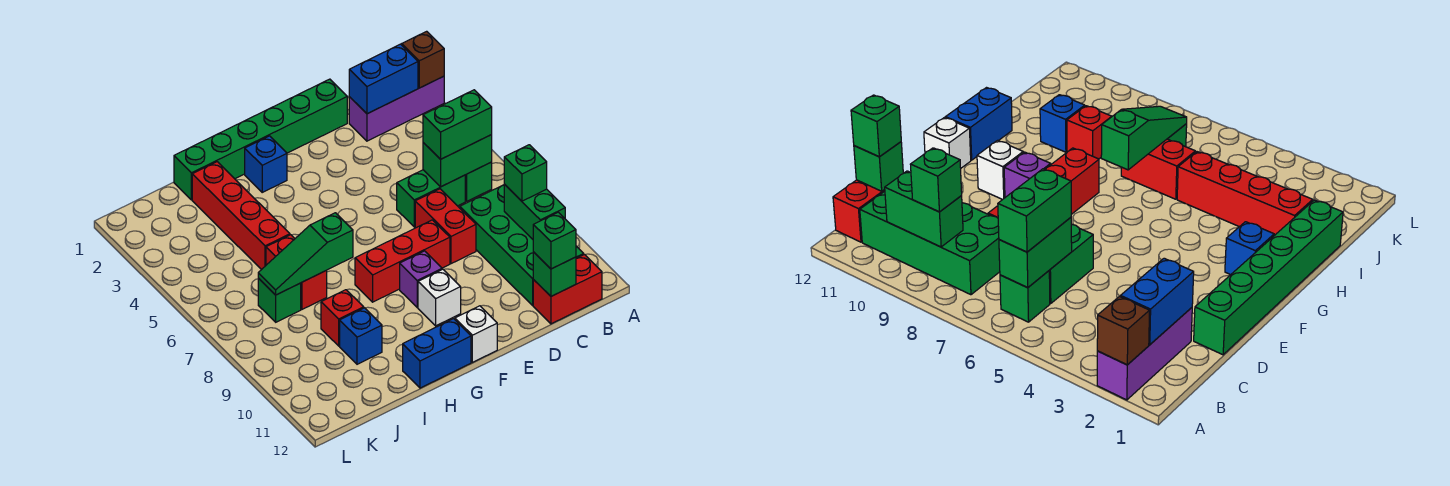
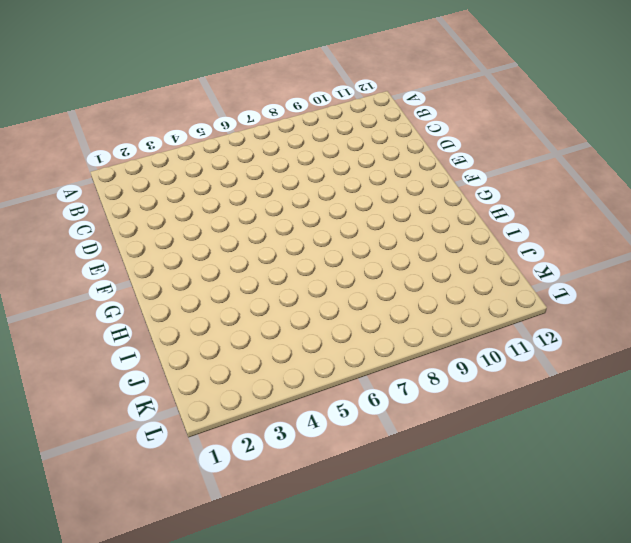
none -> purple brick A2:C2 level 1
none -> green brick B6 level 1
none -> green brick B8:C11 level 1

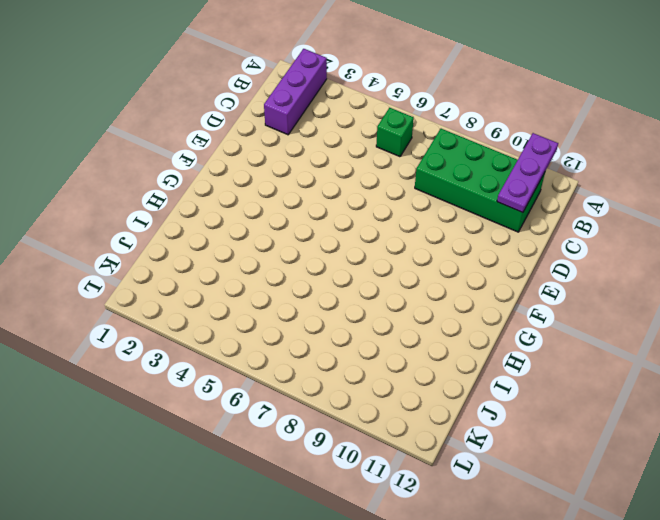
purple plate A11:C11 level 2 -> none
none -> red brick B12:C12 level 1
none -> green brick C6:D6 level 1
none -> green brick D1:I1 level 1

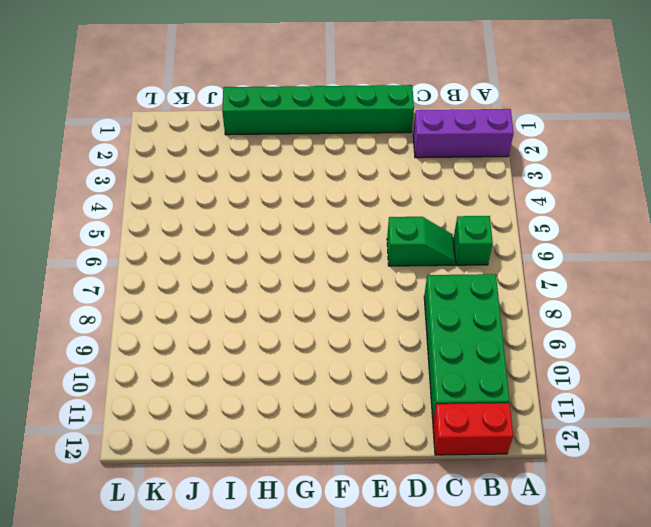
green slope C6:D6 level 1 top D -> green brick C6:D6 level 1
none -> red brick D7:D8 level 1
none -> red brick E8:G8 level 1
none -> purple brick F9 level 1

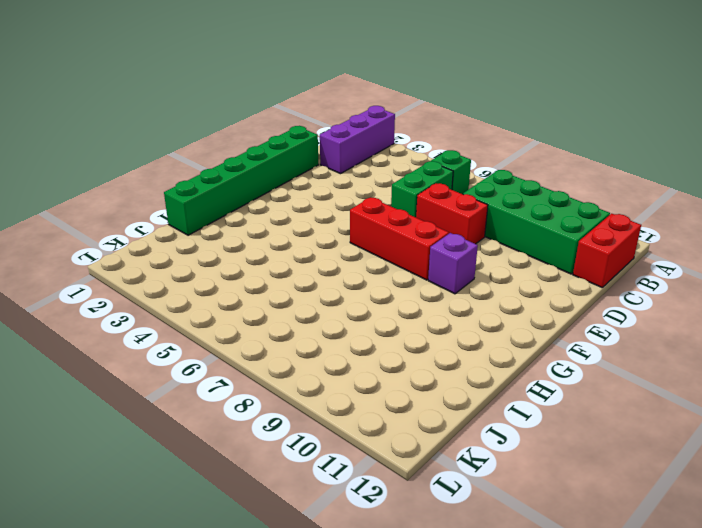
red brick F6:F8 level 1 -> red brick E8:G8 level 1
none -> white brick F10 level 1
none -> white brick F12 level 1
none -> blue brick G2 level 1

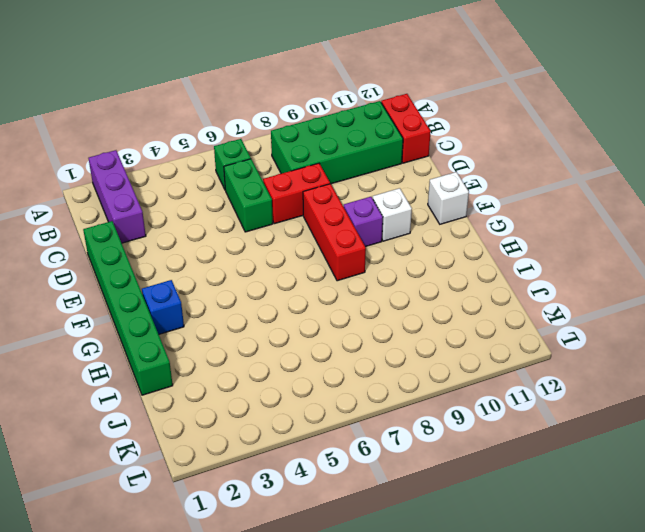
none -> blue brick G12:H12 level 1
none -> red brick I2:I5 level 1
none -> red brick I6:I7 level 1

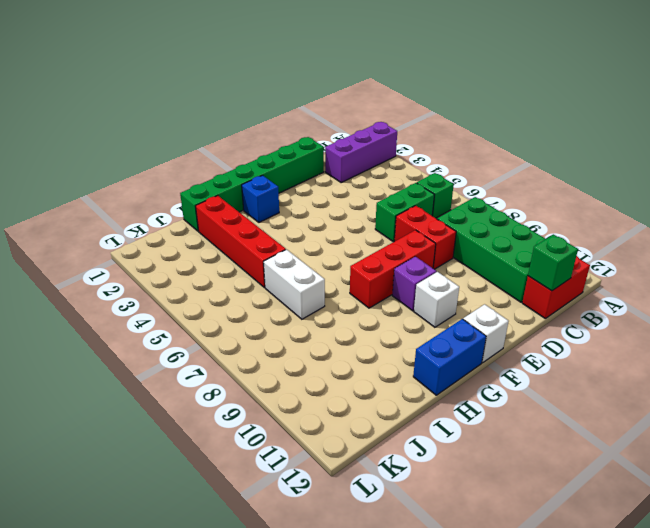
white brick I6:I7 level 1 -> red brick I6:I7 level 1
none -> red brick I9 level 1
none -> blue brick I10 level 1
none -> green brick J7 level 1

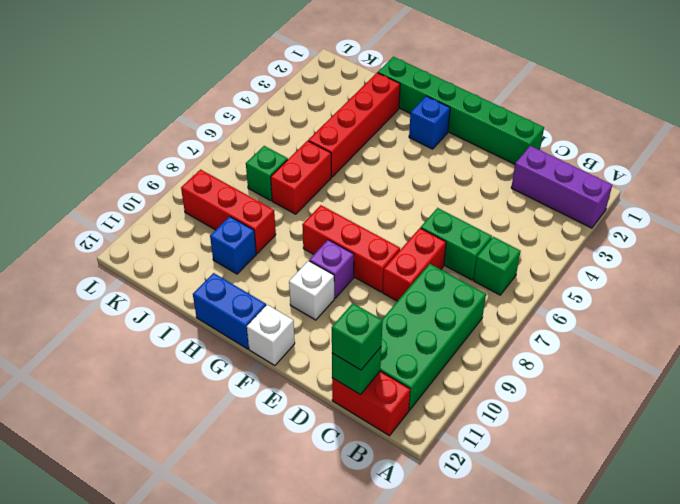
red brick I9:K9 level 1 -> red brick I9 level 1
none -> brown brick A2 level 2
none -> blue brick B2:C2 level 2
none -> green brick B6:C6 level 2

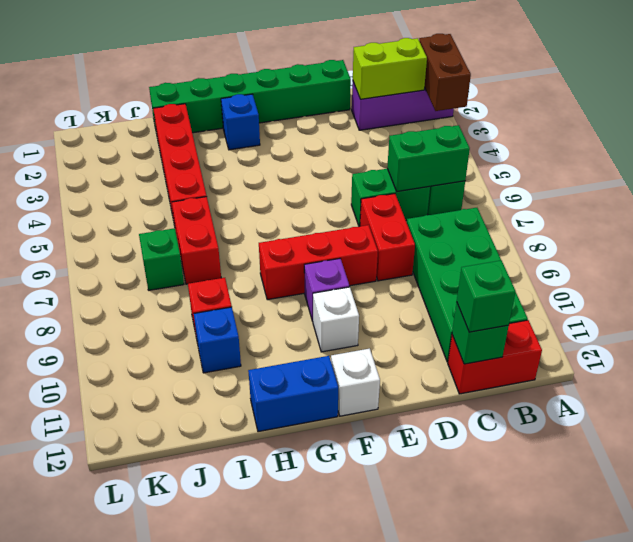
brown brick A2:A3 level 2 -> brown brick A2 level 2
lime brick B2:C2 level 2 -> blue brick B2:C2 level 2
none -> green brick B9:B10 level 2
none -> green slope H7:J7 level 2 top H
none -> green brick B6:C6 level 3

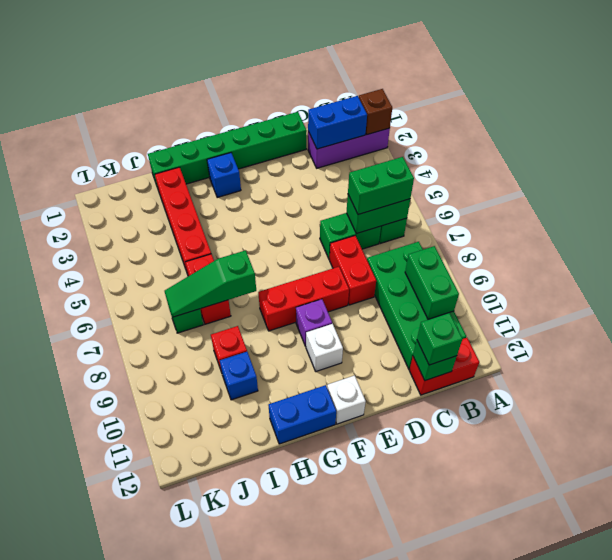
none -> green brick B9 level 3

